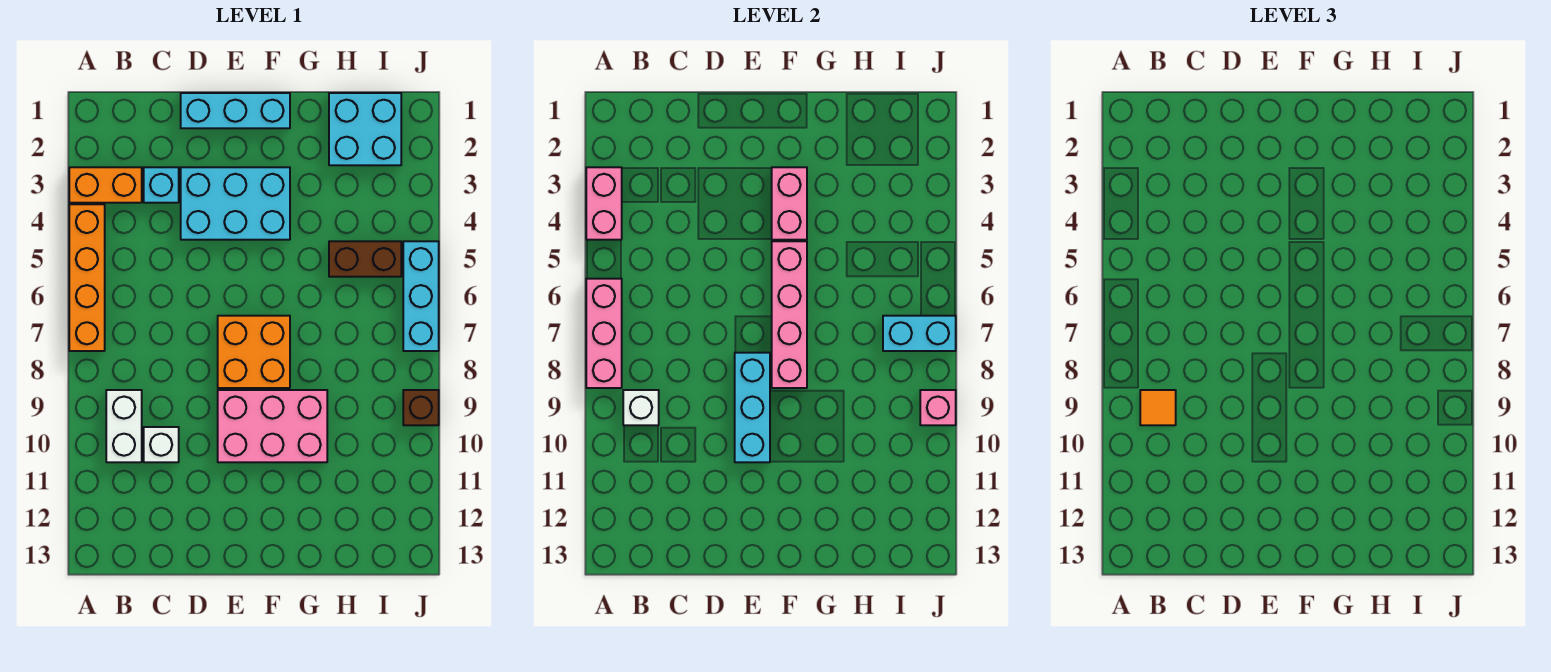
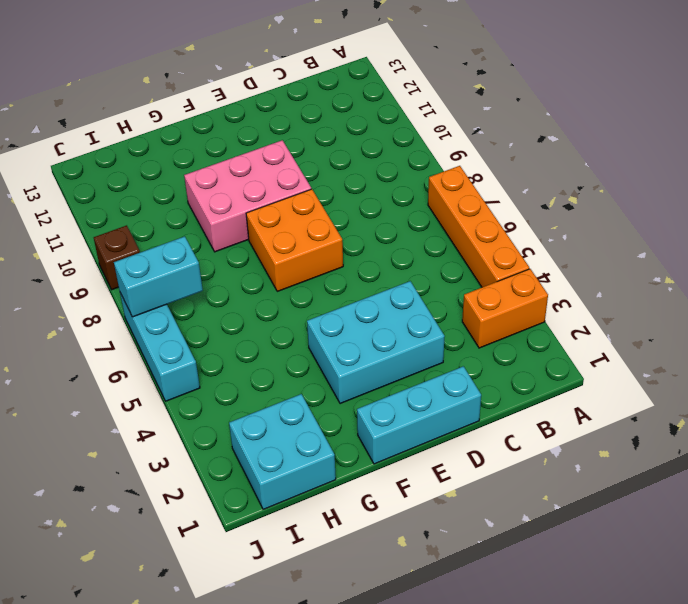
none -> white brick B9:B10 level 1
none -> cyan brick C3 level 1
none -> white brick C10 level 1

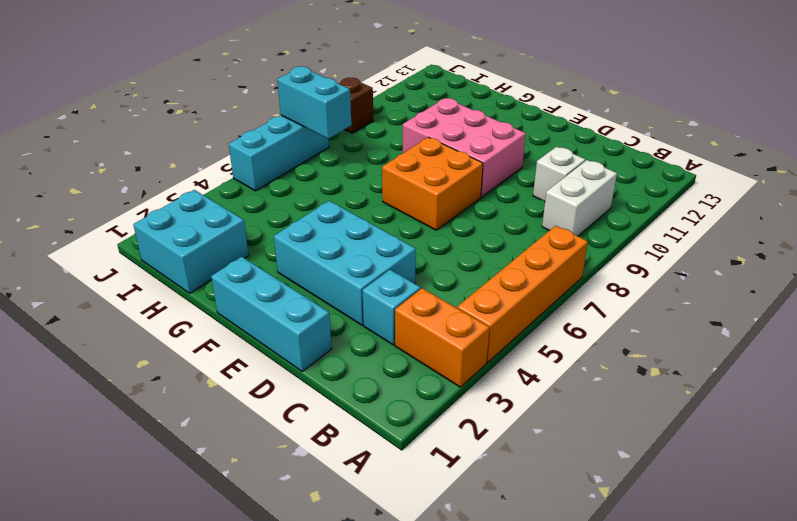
none -> brown brick H5:I5 level 1
none -> pink brick A3:A4 level 2
none -> pink brick A6:A8 level 2

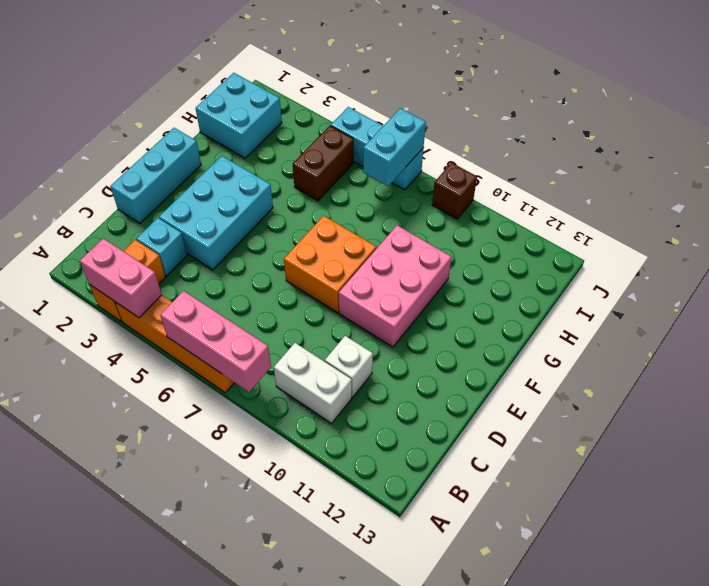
none -> white brick B9 level 2
none -> cyan brick E8:E10 level 2
none -> pink brick F3:F4 level 2

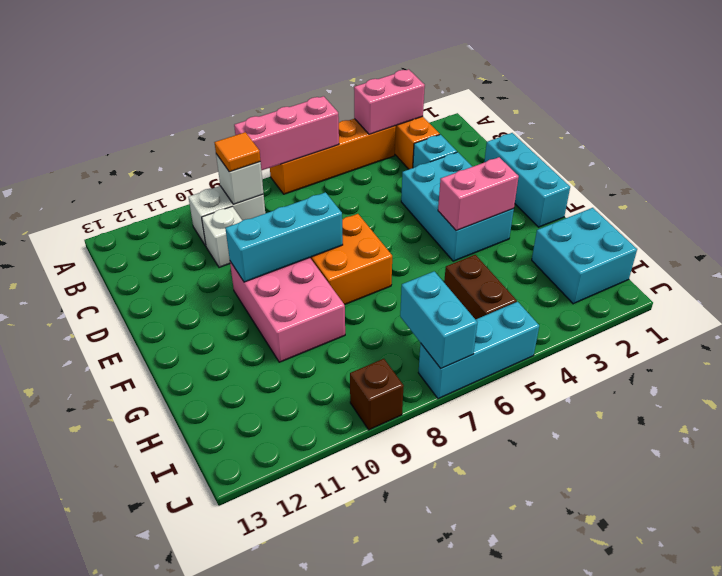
none -> pink brick F5:F8 level 2
none -> pink brick J9 level 2

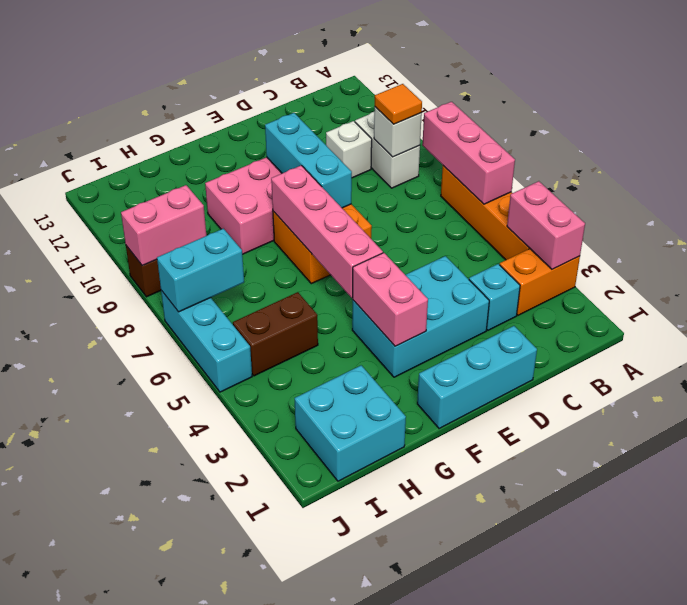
pink brick I9:J9 level 2 -> pink brick J9 level 2

